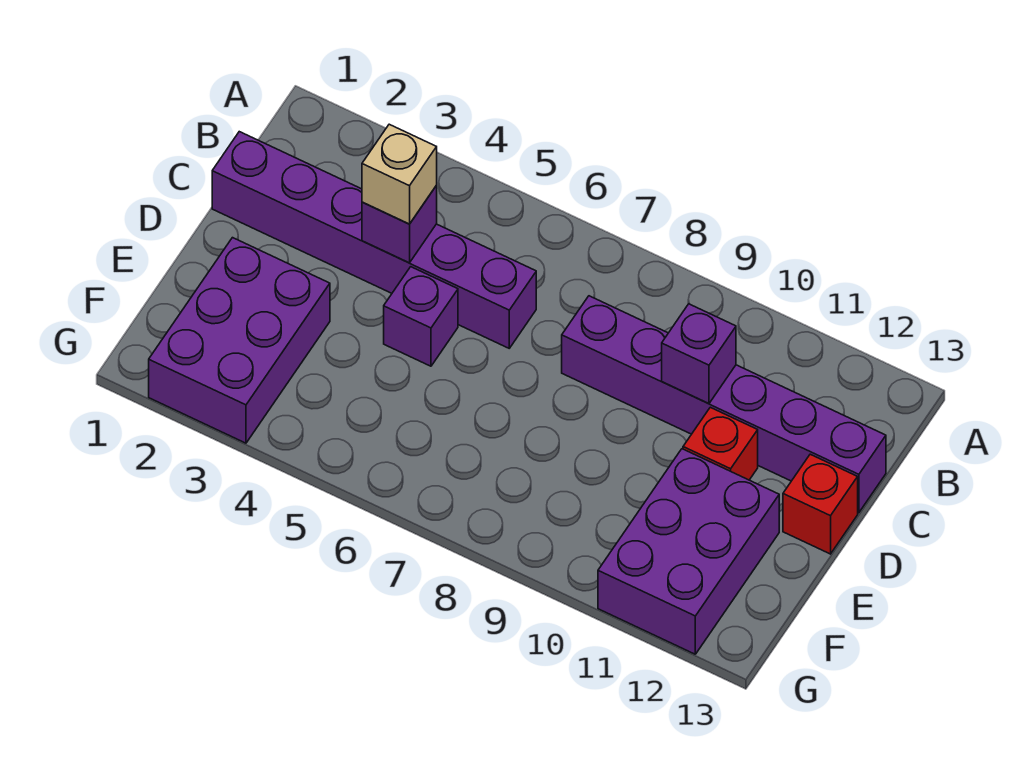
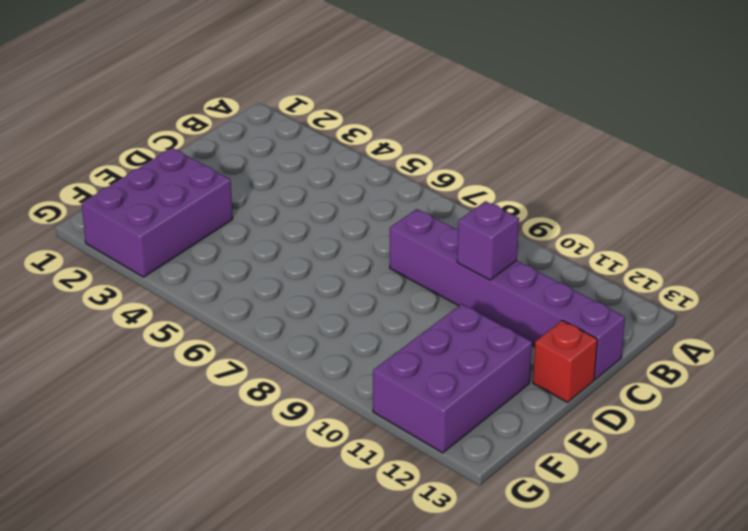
none -> purple brick C1:C6 level 1
none -> purple brick D5 level 1

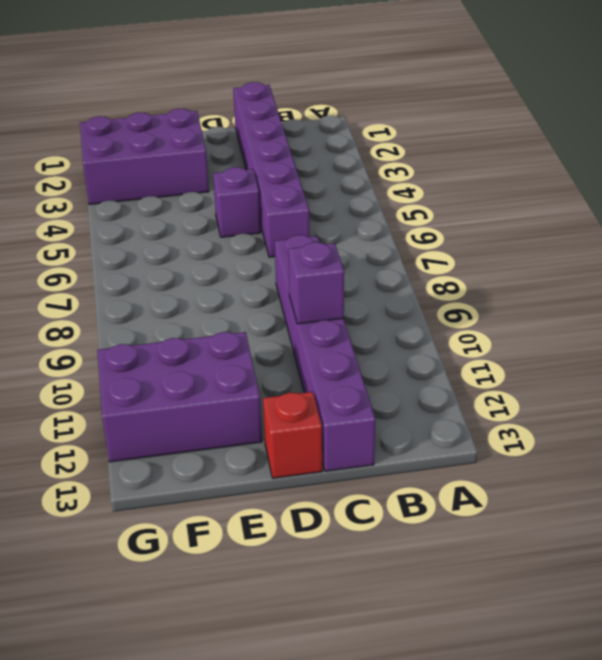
none -> red brick D11 level 1
none -> purple brick C4 level 2

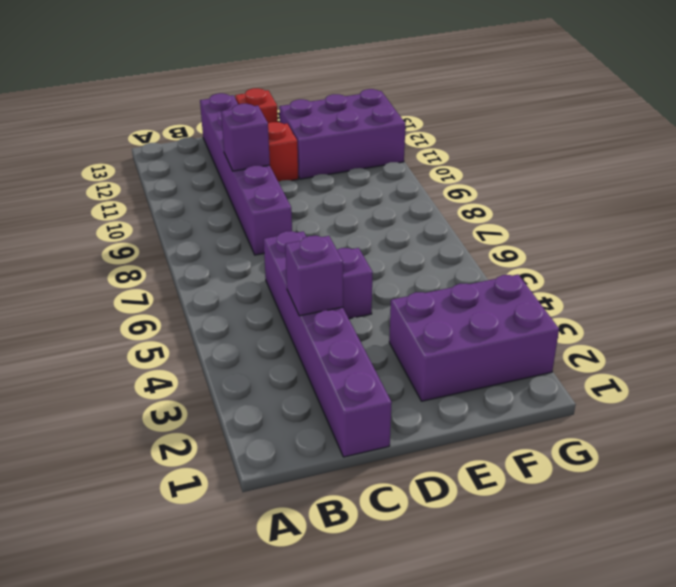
none -> tan brick C4 level 3

